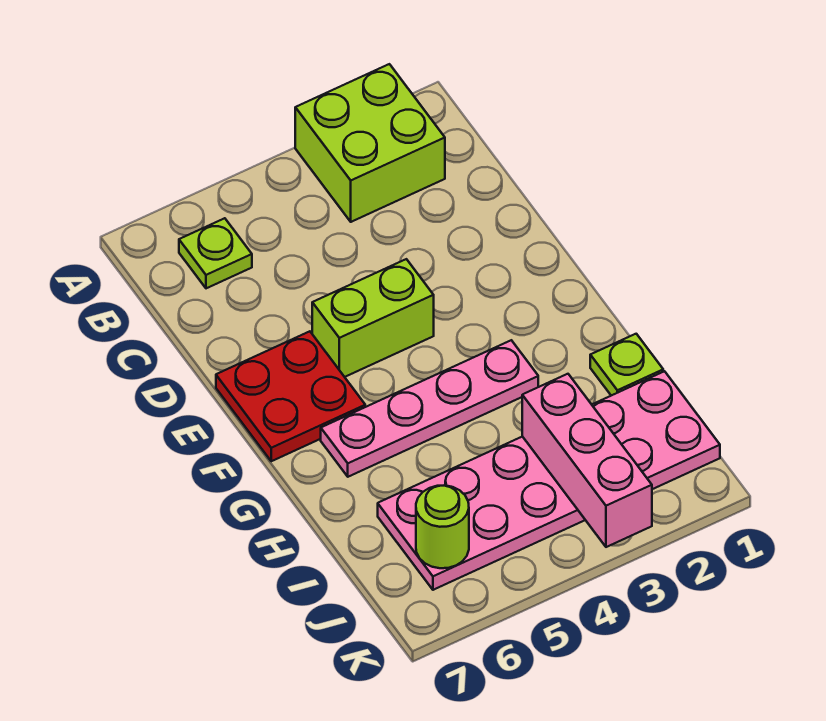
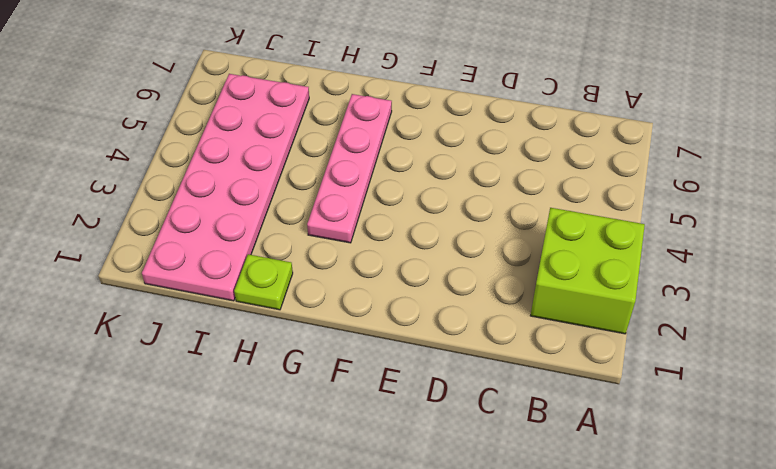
none -> lime plate B6 level 1
none -> lime brick E4:E5 level 1

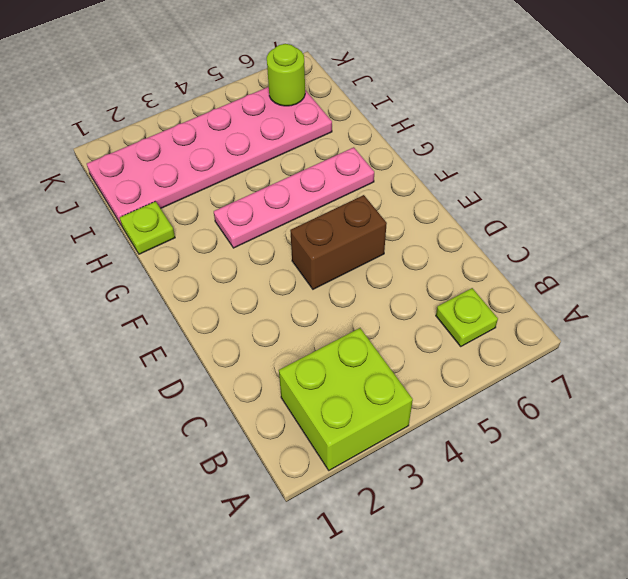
brown brick E4:E5 level 1 -> lime brick E4:E5 level 1
none -> red plate E6:F7 level 1
none -> pink brick I3:K3 level 2

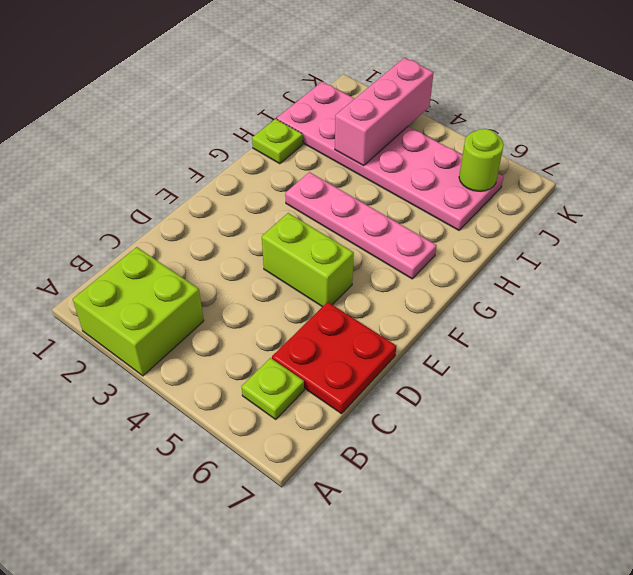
red plate C6:D7 level 1 -> red plate E6:F7 level 1

